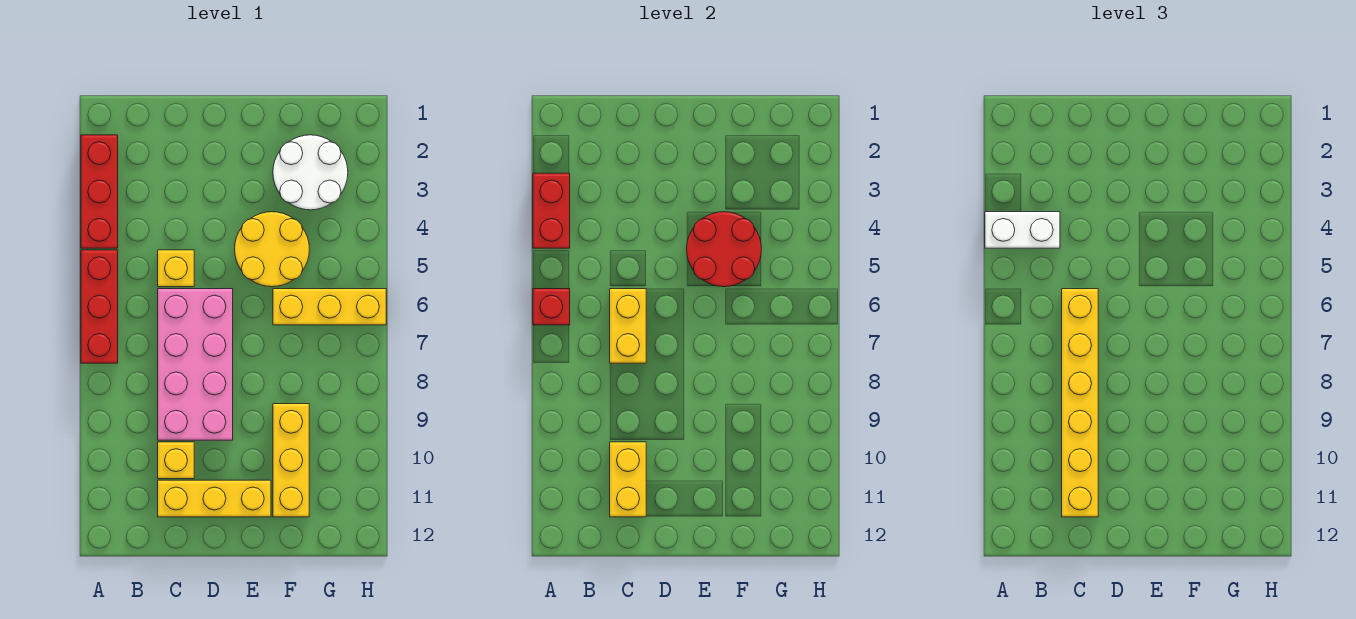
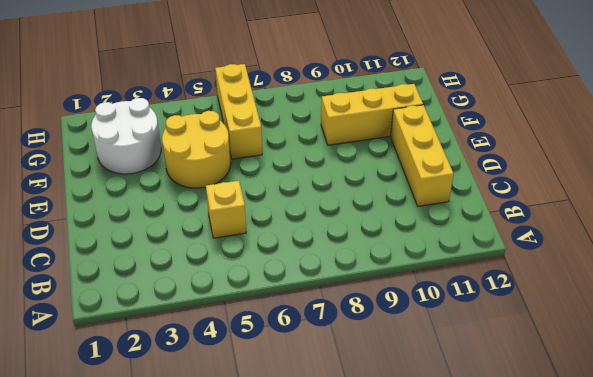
none -> red brick A2:A4 level 1
none -> red brick A5:A7 level 1
none -> pink brick C6:D9 level 1

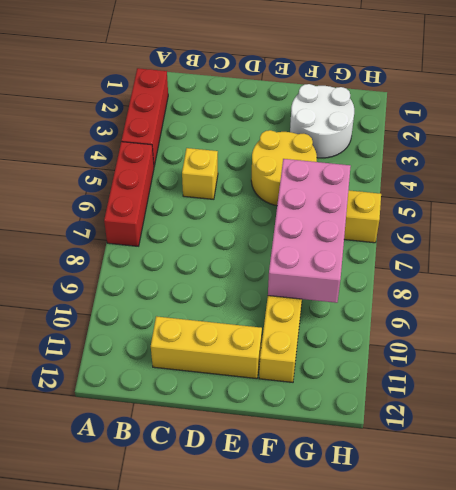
pink brick F6:G9 level 2 -> pink brick C6:D9 level 1
none -> yellow brick C10 level 1
none -> red brick A3:A4 level 2
none -> red brick A6 level 2

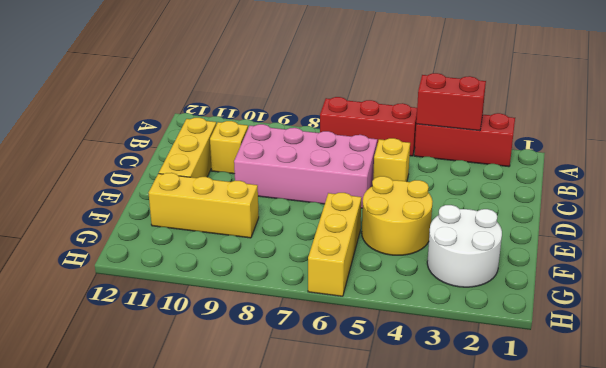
none -> red brick A6 level 2
none -> yellow brick C6:C7 level 2
none -> yellow brick C10:C11 level 2

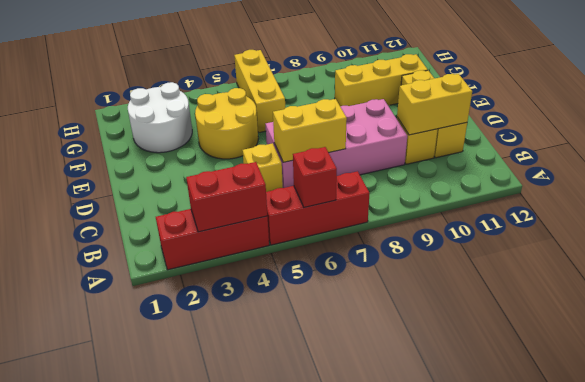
none -> red round brick E4:F5 level 2
none -> white brick A4:B4 level 3
none -> yellow brick C6:C11 level 3

